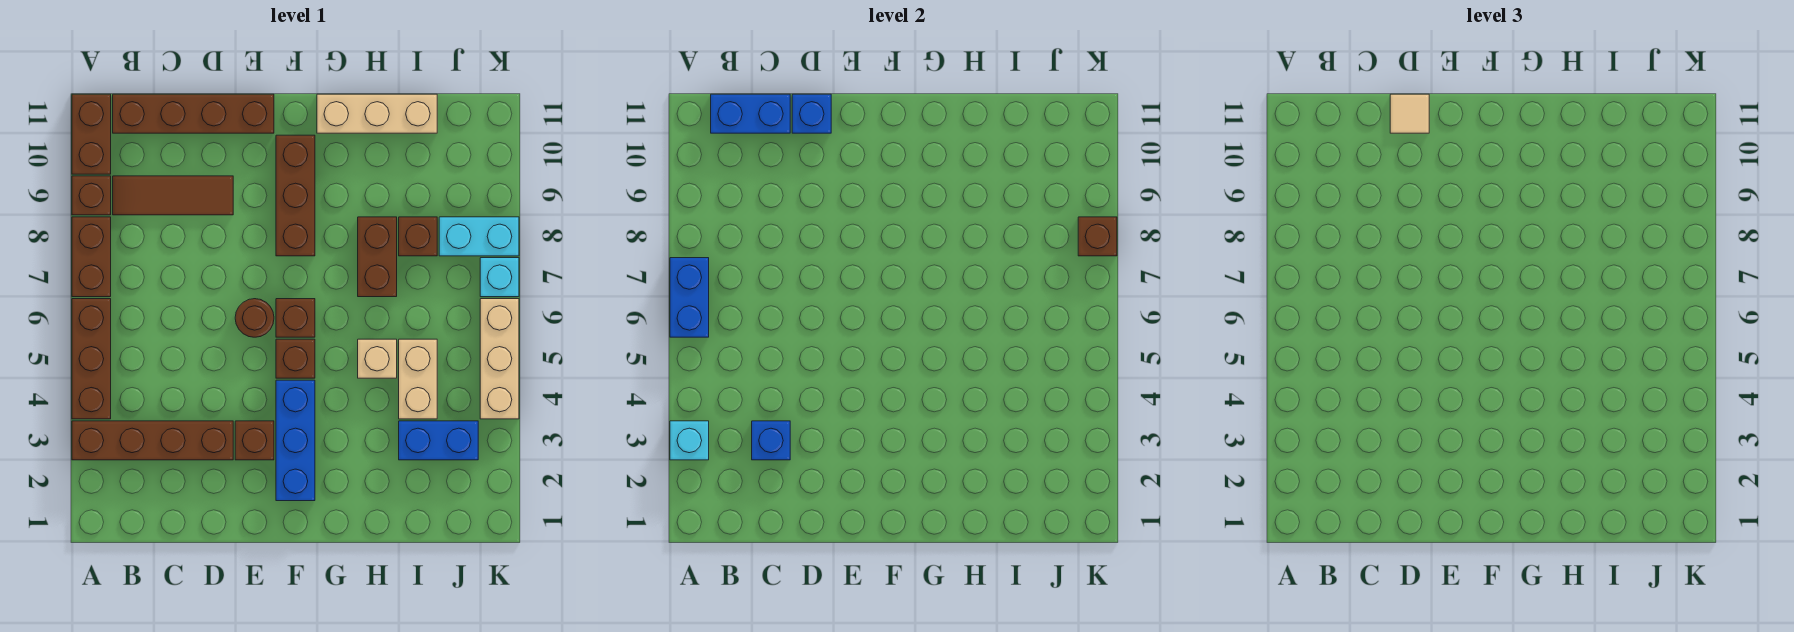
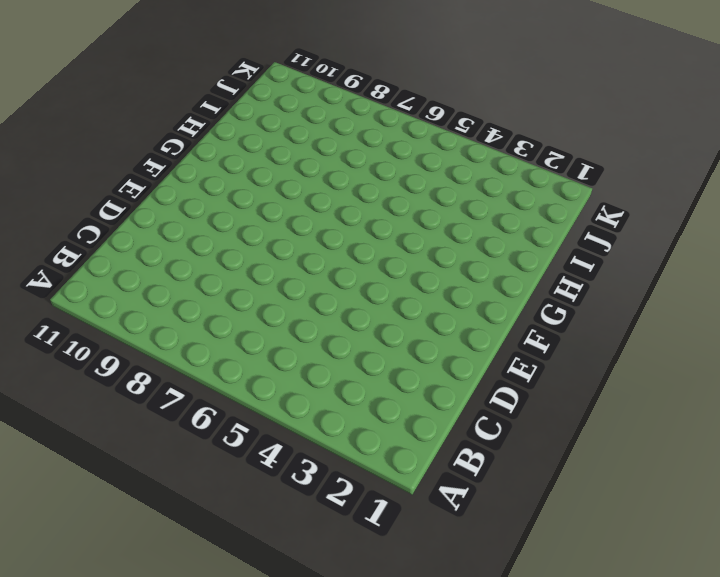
none -> brown brick A3:D3 level 1
none -> brown brick A4:A6 level 1
none -> brown brick A7:A8 level 1

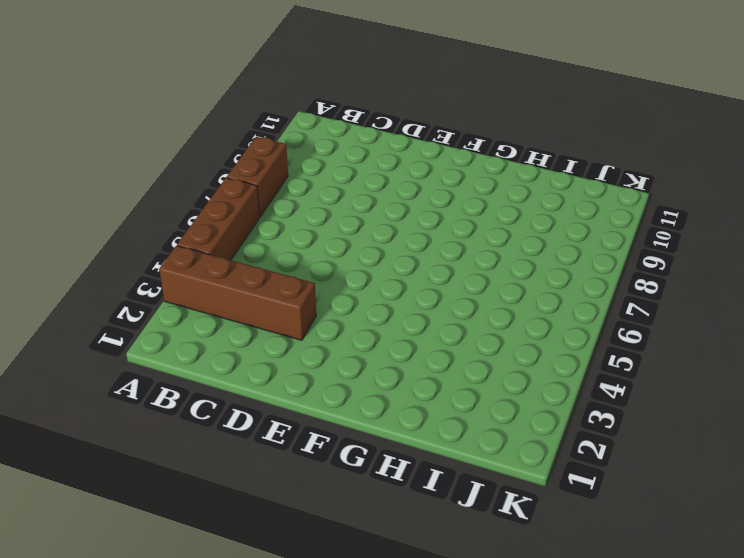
none -> brown brick A9 level 1
none -> brown brick A10:A11 level 1
none -> brown tile B9:D9 level 1

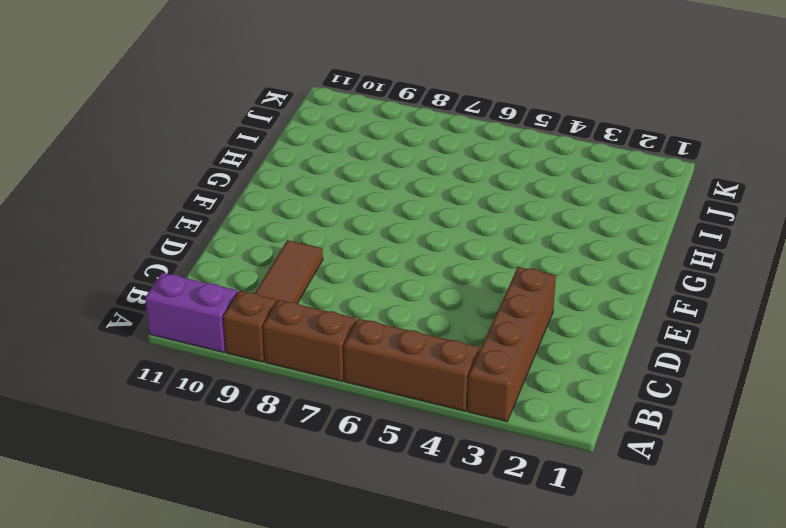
purple brick A10:A11 level 1 -> brown brick A10:A11 level 1
none -> brown brick B11:E11 level 1
none -> brown brick E3 level 1
none -> brown round brick E6 level 1

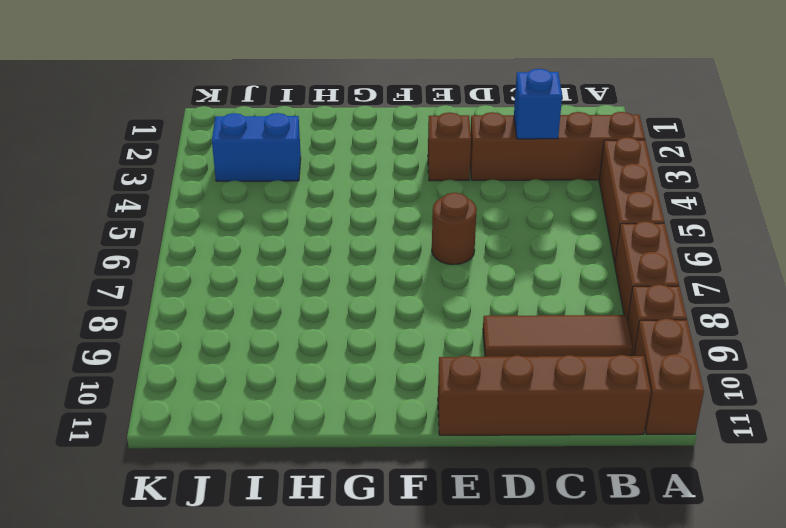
none -> blue brick F2:F4 level 1
none -> brown brick F5 level 1
none -> brown brick F6 level 1

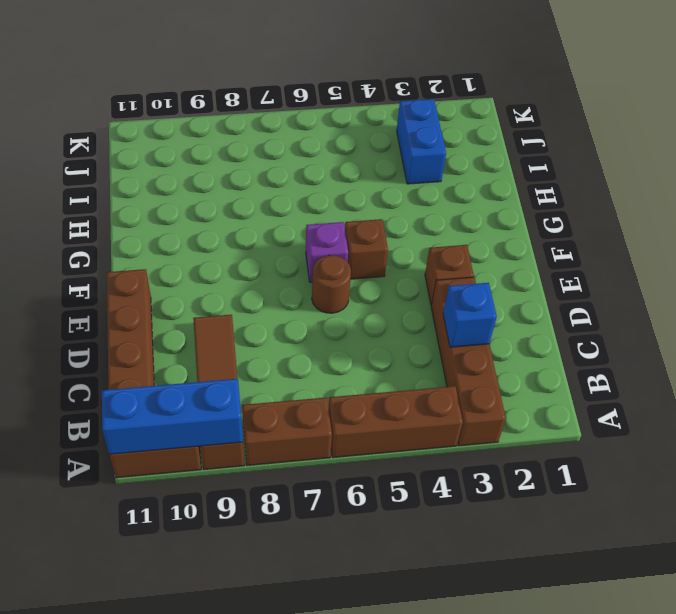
blue brick A9:A11 level 2 -> blue brick F2:F4 level 1
purple brick F6 level 1 -> brown brick F6 level 1
none -> brown brick F8:F10 level 1
none -> tan brick G11:I11 level 1
none -> tan brick H5 level 1

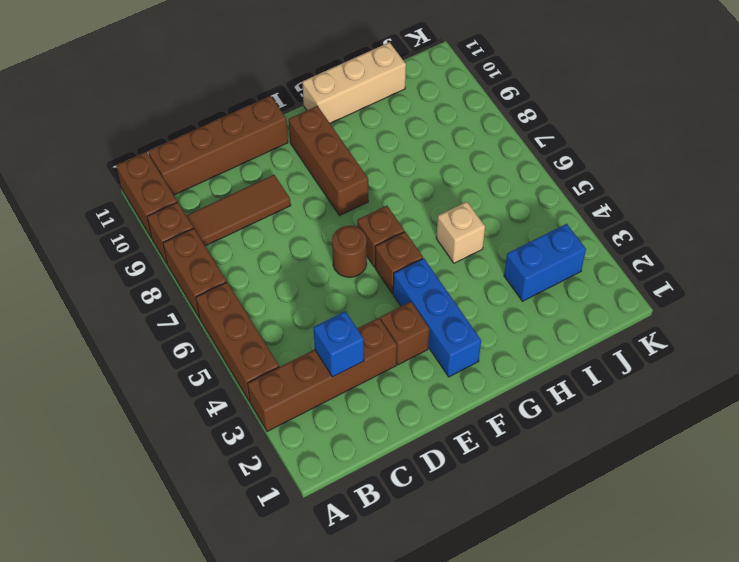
none -> brown brick H7:H8 level 1
none -> tan brick I4:I5 level 1
none -> brown brick I8 level 1

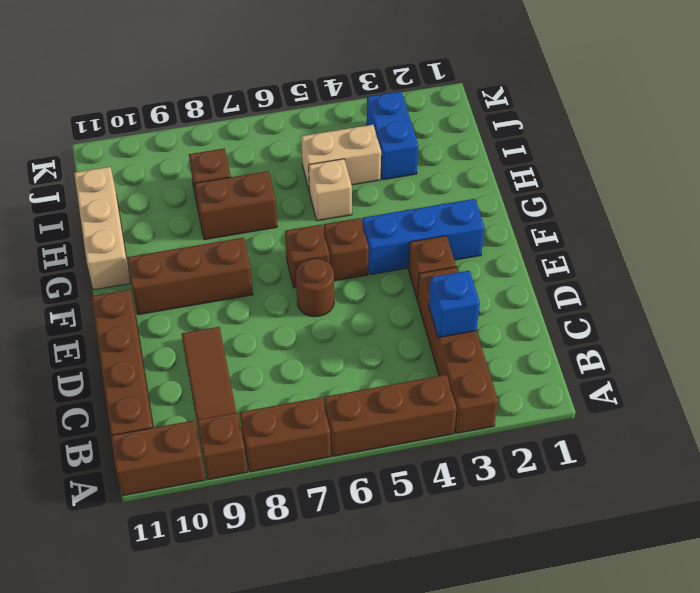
none -> cyan brick J8:K8 level 1
none -> tan brick K4:K6 level 1
none -> cyan brick K7 level 1

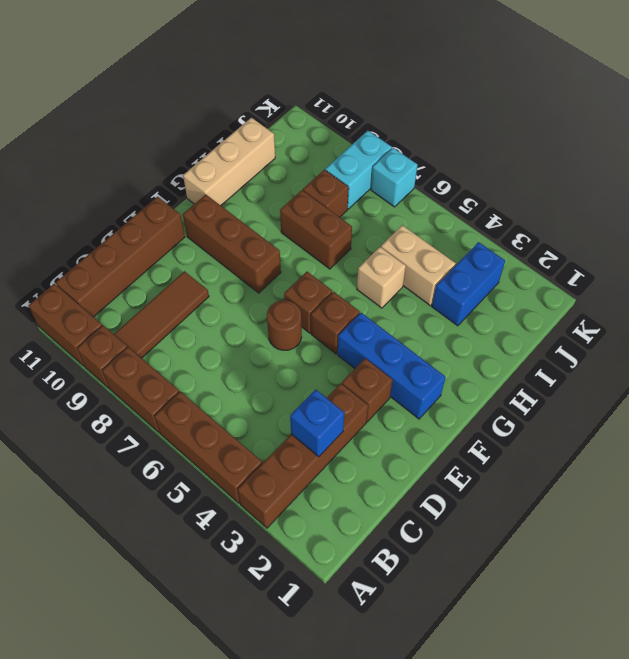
none -> tan brick K4:K6 level 1
none -> cyan brick A3 level 2
none -> blue brick A6:A7 level 2

